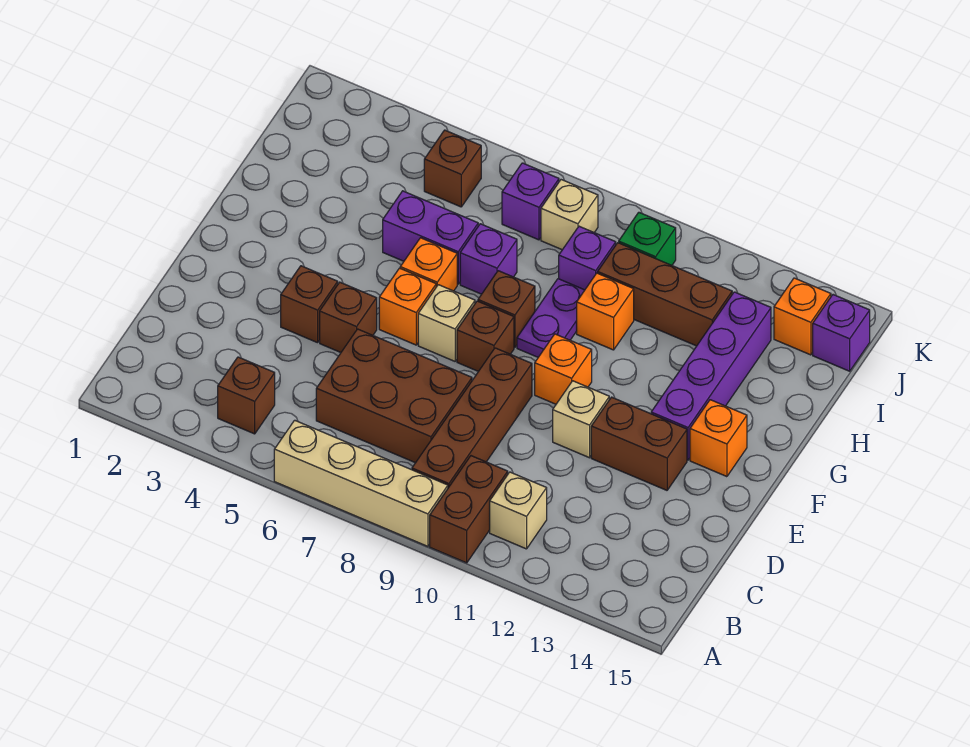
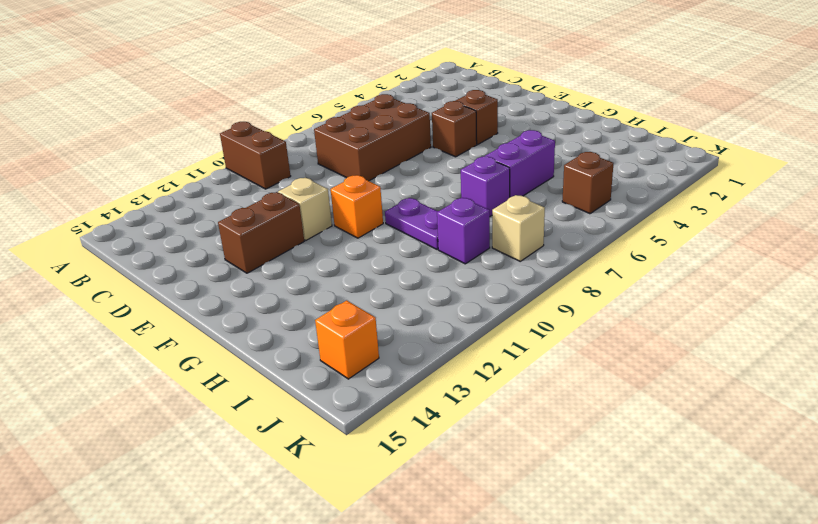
none -> tan brick A6:A9 level 1
none -> brown brick B4 level 1
none -> brown brick B9:E9 level 1
none -> tan brick B11 level 1

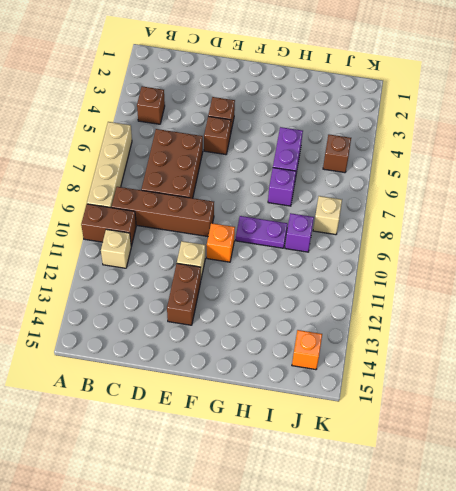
none -> orange brick F6 level 1
none -> tan brick F7 level 1
none -> brown brick F8 level 1
none -> purple brick F13:I13 level 1

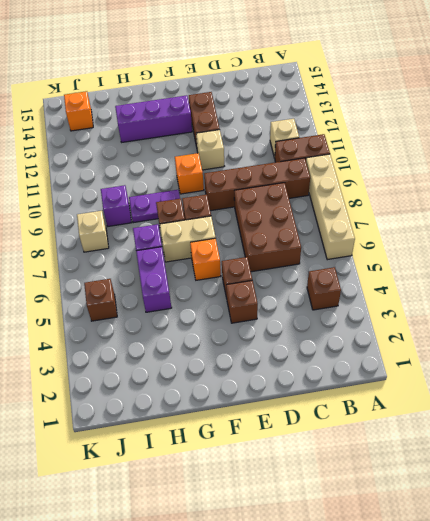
tan brick F7:G7 level 1 -> tan brick F7 level 1
purple brick F13:H13 level 1 -> purple brick F13:I13 level 1
none -> orange brick F14 level 1
none -> orange brick G6 level 1
none -> orange brick H10 level 1
none -> brown brick I10:I12 level 1

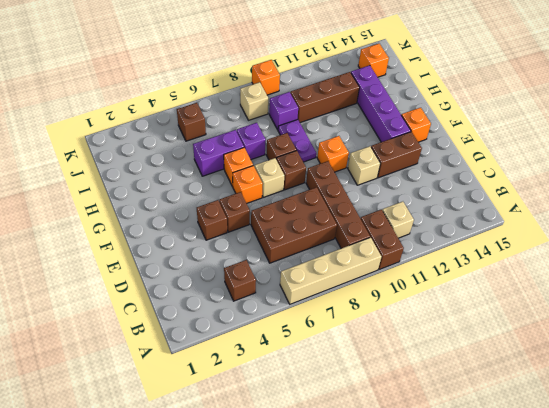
orange brick K9 level 1 -> orange brick H10 level 1
none -> purple brick J7 level 1
none -> green brick J10 level 1
none -> purple brick J15 level 1

